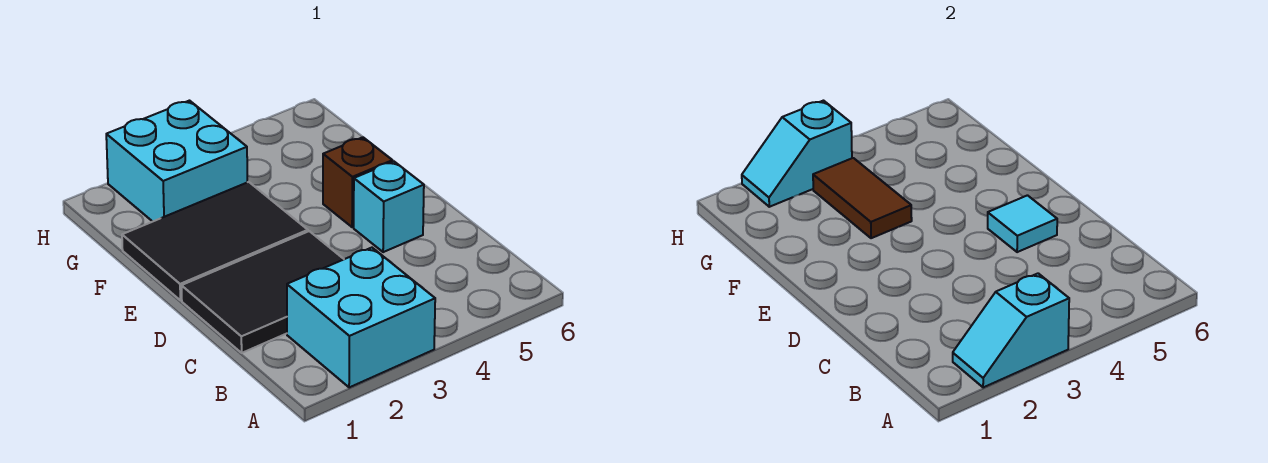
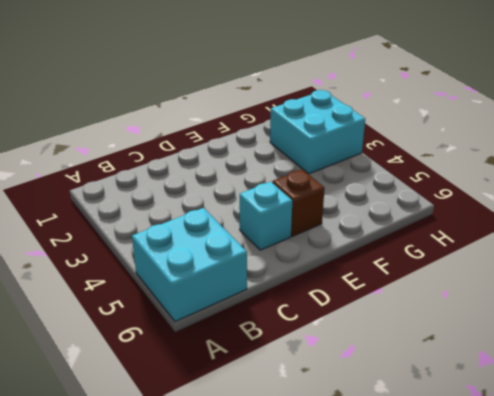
cyan brick A5:B6 level 1 -> cyan brick A2:B3 level 1
none -> black tile C1:D3 level 1
none -> black tile E1:F3 level 1

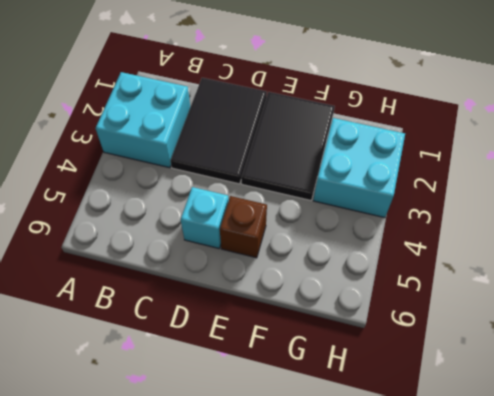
none -> cyan slope A2:A3 level 2 top 3
none -> cyan tile D5 level 2

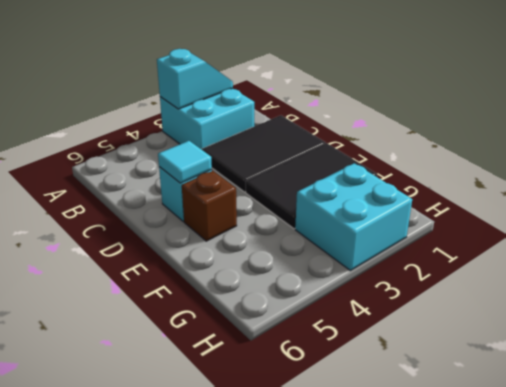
none -> brown tile F3:G3 level 2
none -> cyan slope H2:H3 level 2 top 3

